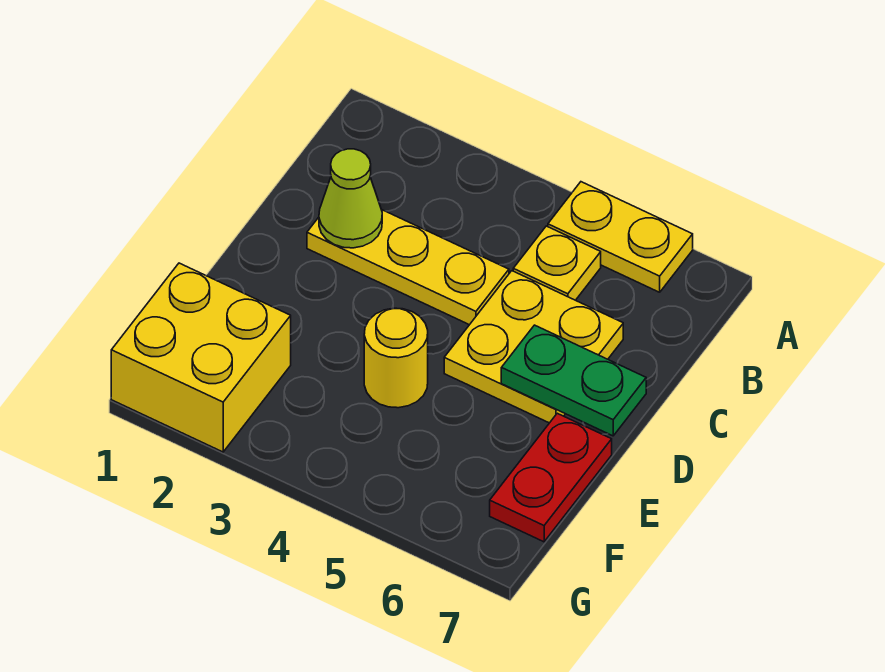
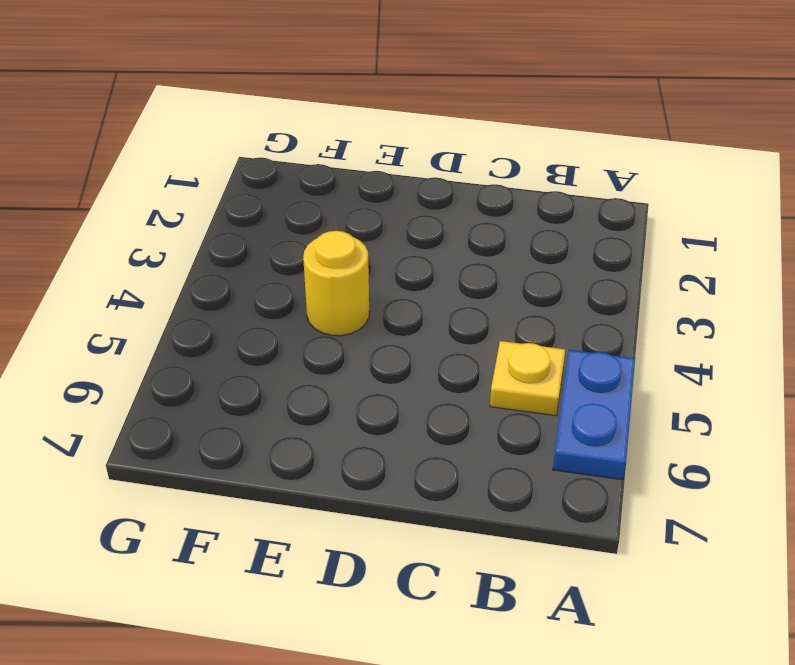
blue plate A5:A6 level 1 -> yellow plate A5:A6 level 1
none -> yellow plate C2:C4 level 1
none -> yellow plate C5:D6 level 1

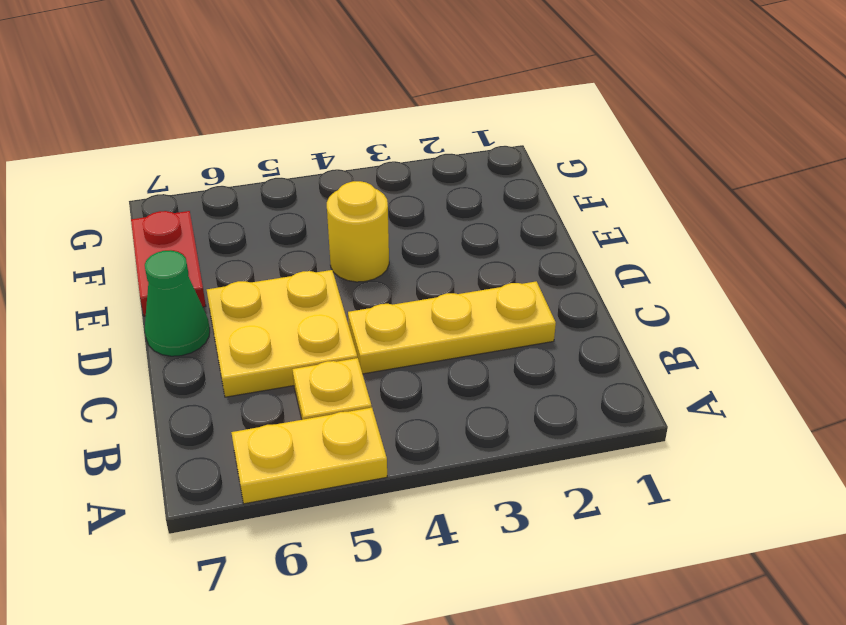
green cone D7 level 1 -> none
none -> yellow brick F1:G2 level 1
none -> lime cone C2 level 2

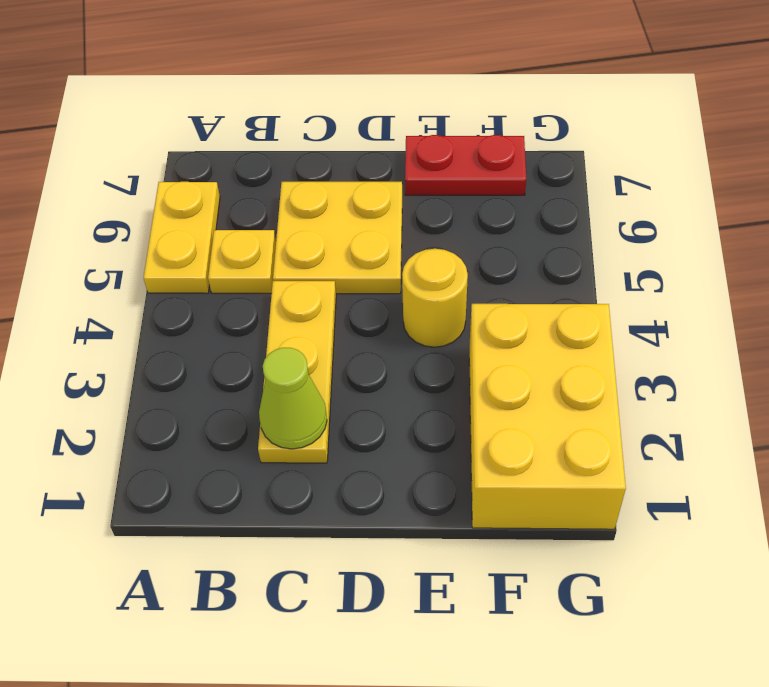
yellow brick F1:G3 level 1 -> yellow brick F1:G2 level 1
none -> green plate D6:D7 level 2

